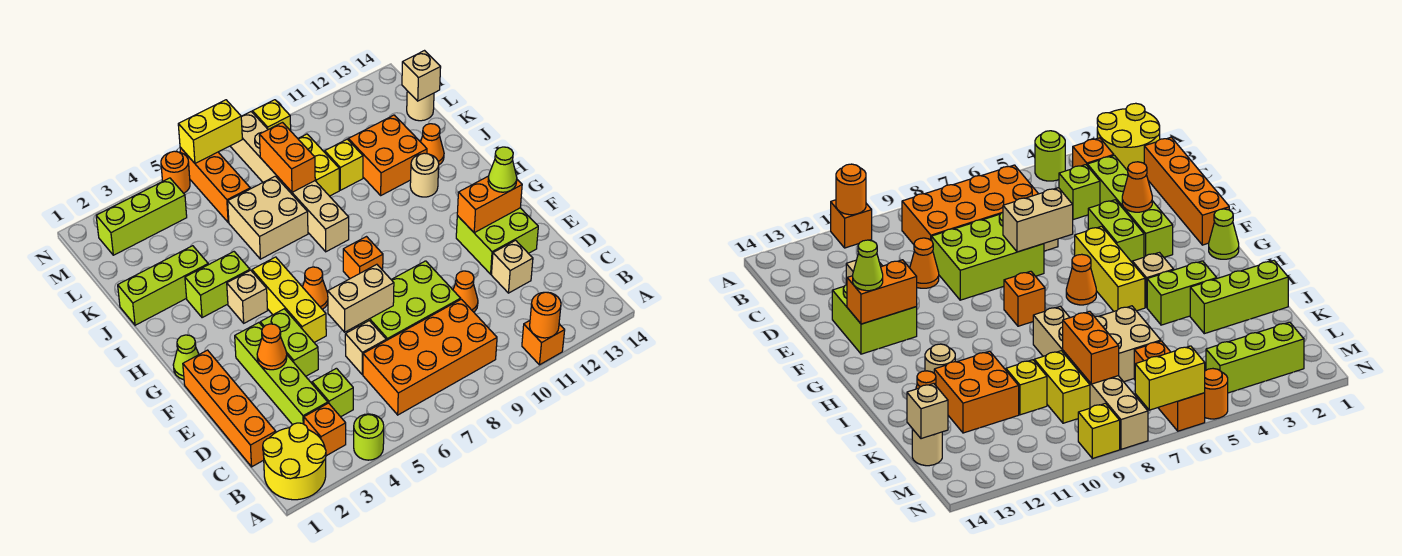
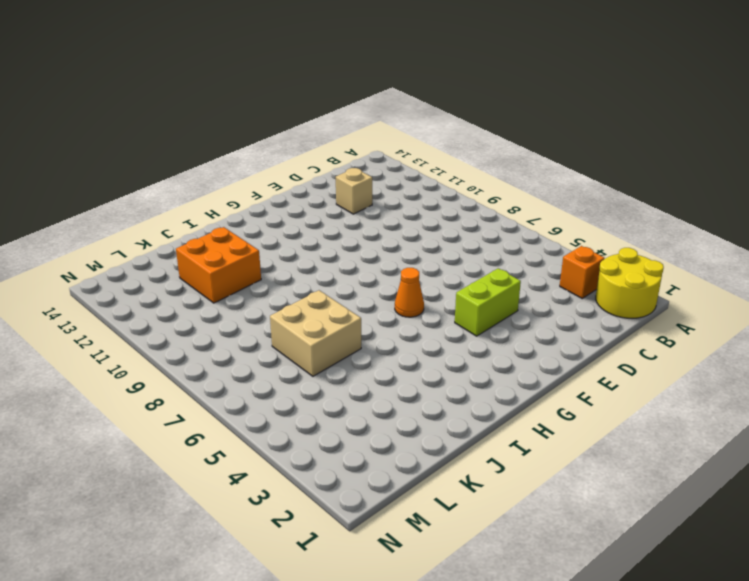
none -> lime round brick A4 level 1
none -> orange brick A11 level 1
none -> orange brick B6:C9 level 1
none -> orange brick C1:F1 level 1

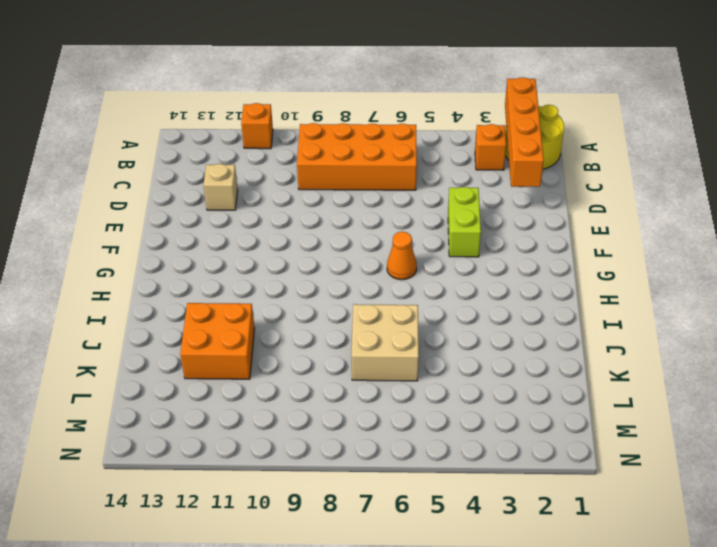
orange brick A2:D2 level 2 -> orange brick C1:F1 level 1
none -> lime round brick A4 level 1
none -> lime brick C3:F3 level 1
none -> lime brick C4 level 1
none -> tan brick D6 level 1

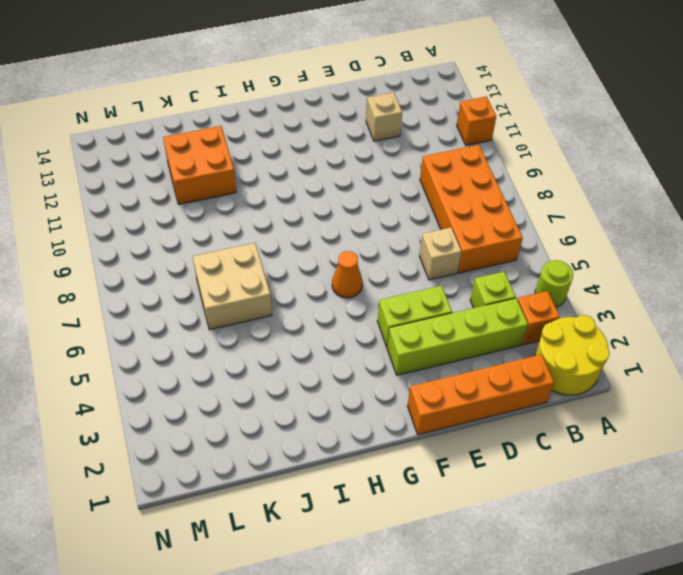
none -> lime brick D7:E9 level 1
none -> orange cone D10 level 1
none -> lime brick E12:F13 level 1
none -> yellow brick F5:H5 level 1

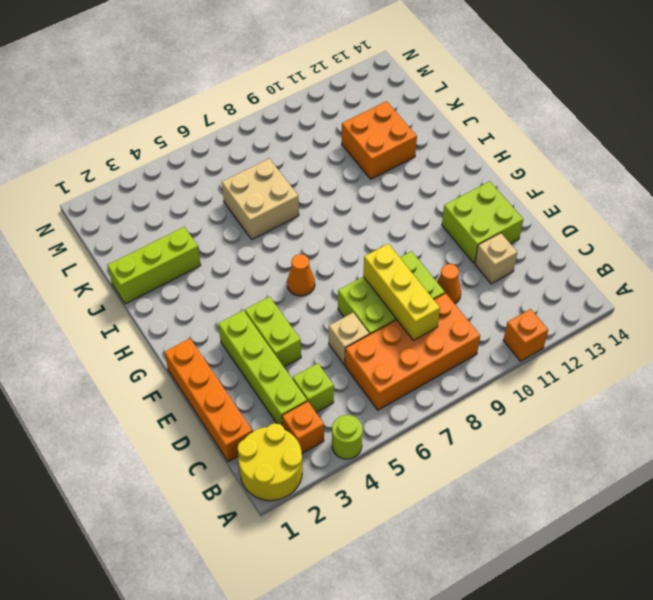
yellow brick C8:E8 level 2 -> yellow brick F5:H5 level 1
none -> lime cone G1 level 1
none -> orange brick G8 level 1
none -> tan brick H4 level 1
none -> lime brick I3:I4 level 1

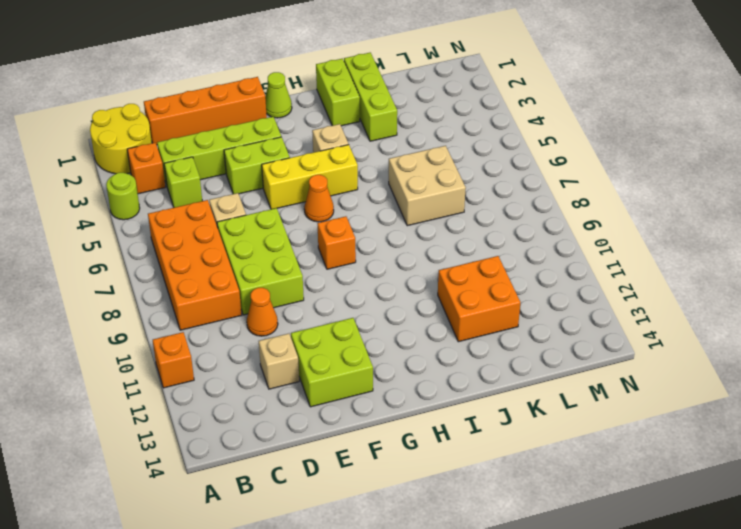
lime brick I1:I2 level 1 -> lime brick I3:I4 level 1
none -> tan brick I8:N8 level 1
none -> tan round brick I12 level 1
none -> orange cone J13 level 1
none -> yellow brick K9:L9 level 1

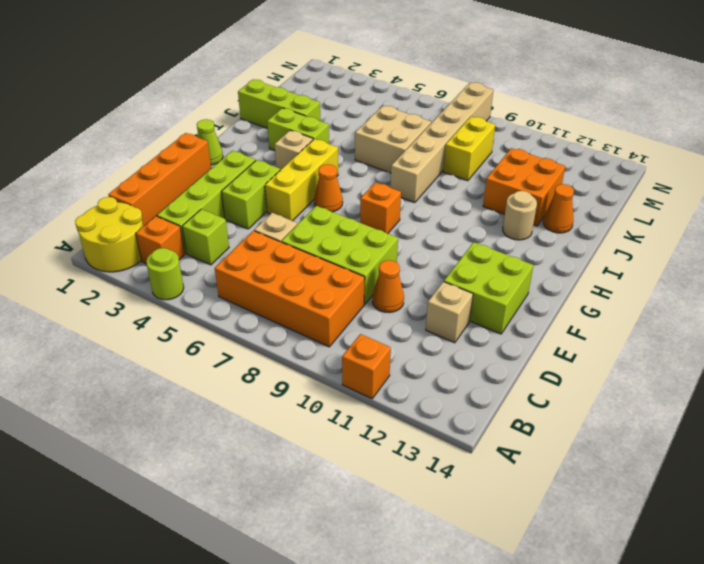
none -> yellow brick K10 level 1
none -> orange brick L6:N6 level 1
none -> tan round brick L14 level 1
none -> lime brick M2:M4 level 1

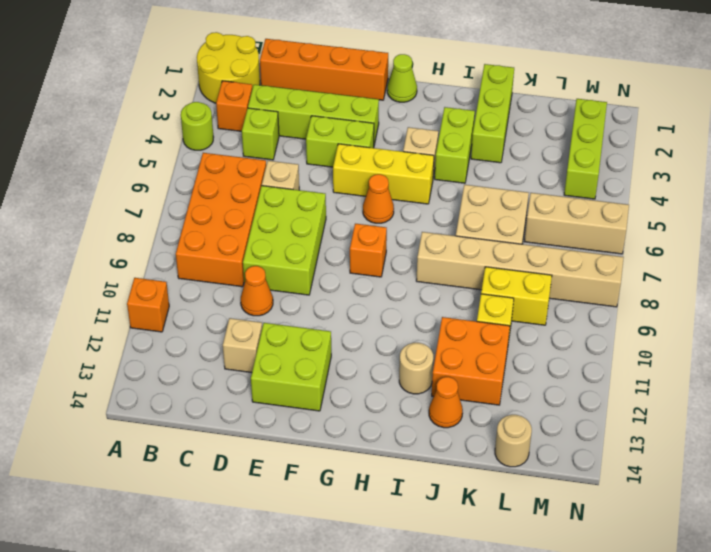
tan brick L6:N6 level 1 -> orange brick L6:N6 level 1
none -> orange round brick N5 level 1
none -> yellow brick N9 level 1
none -> orange round brick A11 level 2
none -> orange cone E3 level 2

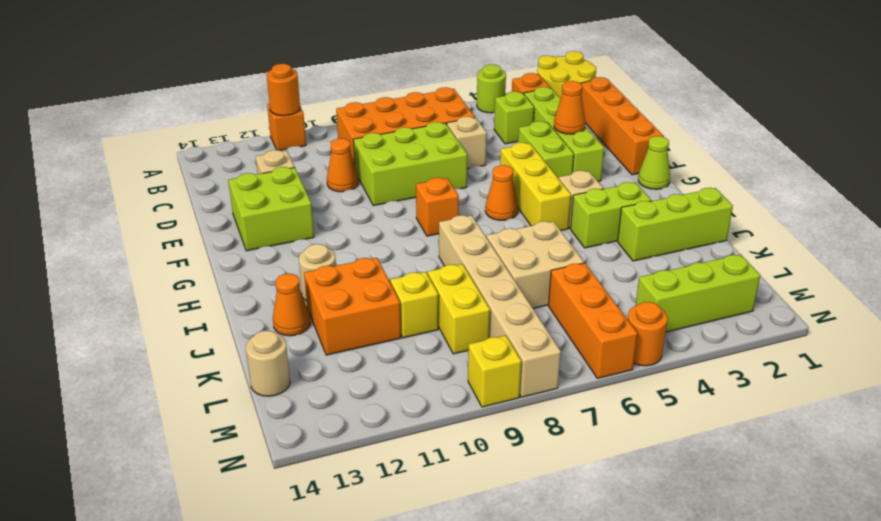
none -> tan brick E6:E7 level 2
none -> orange brick F12:F13 level 2
none -> orange brick K8:L8 level 2
none -> tan brick L14 level 2

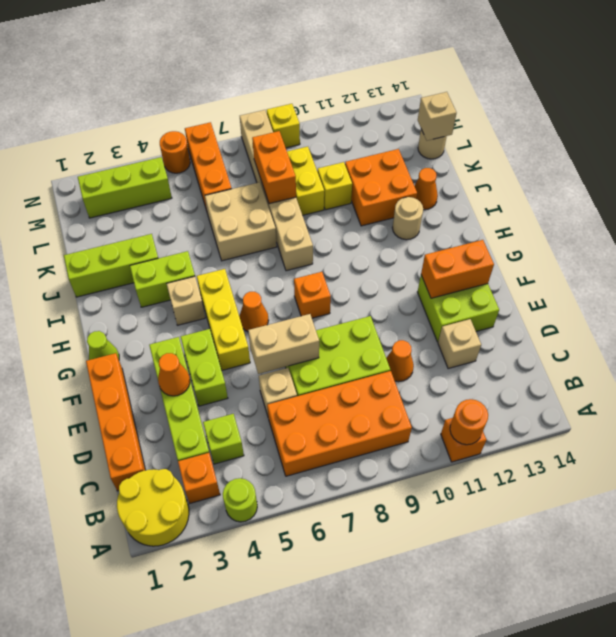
none -> yellow brick N6:N7 level 2
none -> lime cone F13 level 3

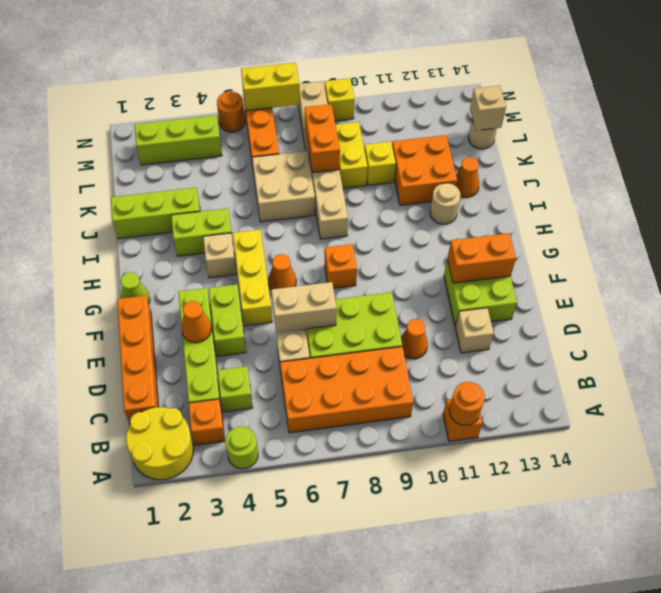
none -> lime cone F13 level 3

